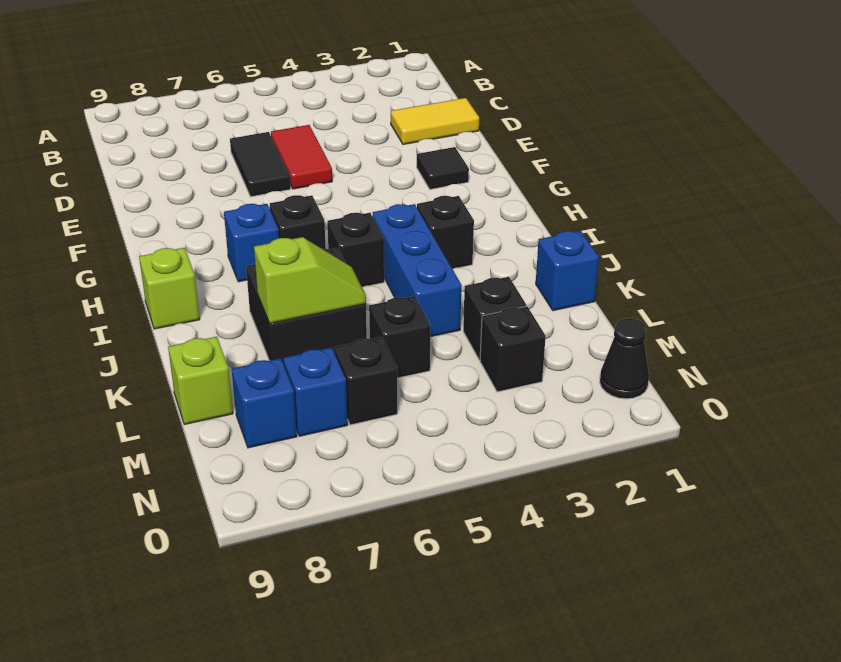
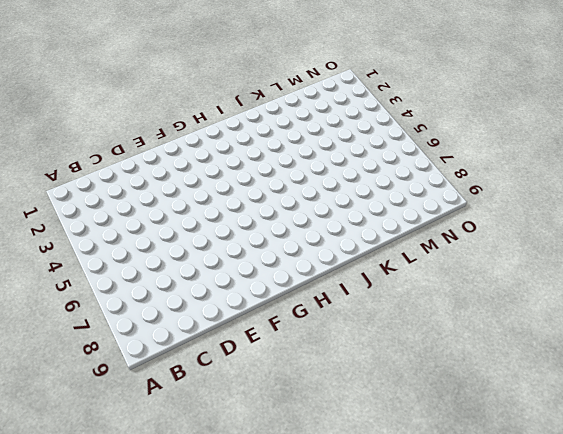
none -> yellow tile D1:D2 level 1
none -> red tile D5:E5 level 1
none -> black tile D6:E6 level 1

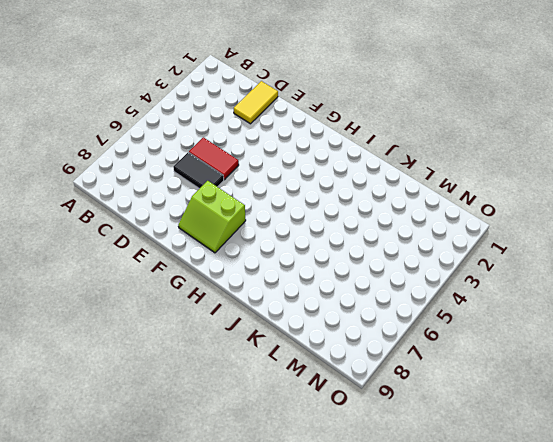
lime slope F7:G8 level 1 top 7 -> none
none -> black tile F2 level 1
none -> black brick H6 level 1
none -> blue brick H7 level 1

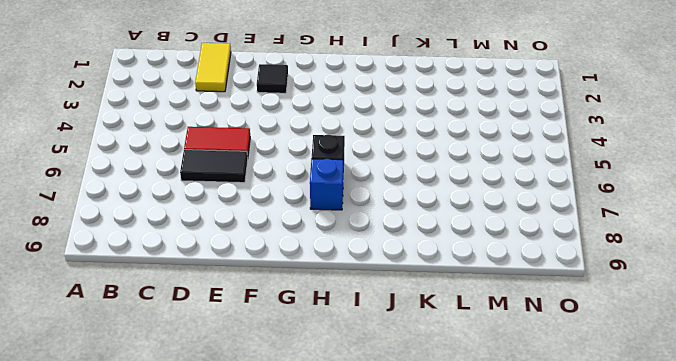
none -> black brick I3 level 1
none -> blue brick I4:K4 level 1
none -> black brick I5 level 1

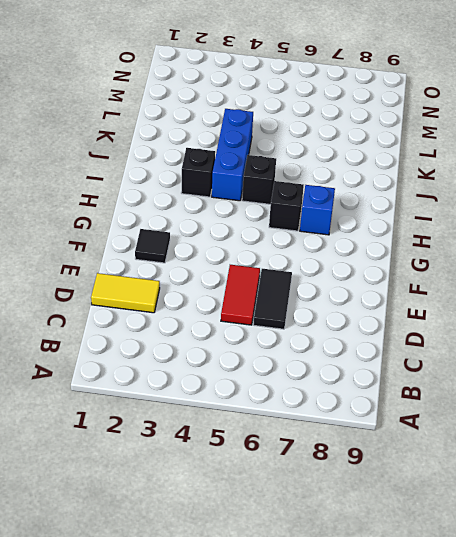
none -> lime brick I9 level 1
none -> black brick J6:K7 level 1
none -> blue brick K1 level 1

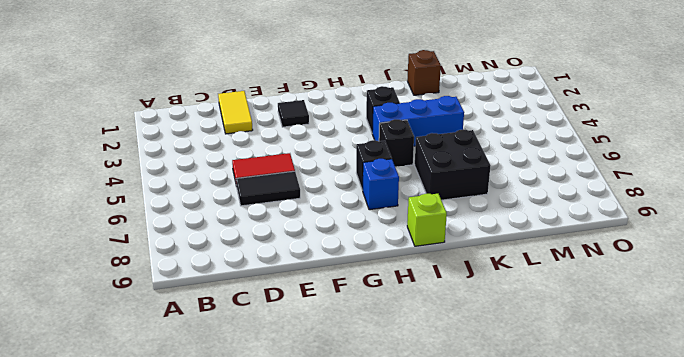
brown brick K1 level 1 -> blue brick K1 level 1
none -> black brick L3 level 1
none -> black brick L5 level 1
none -> lime brick L9 level 1

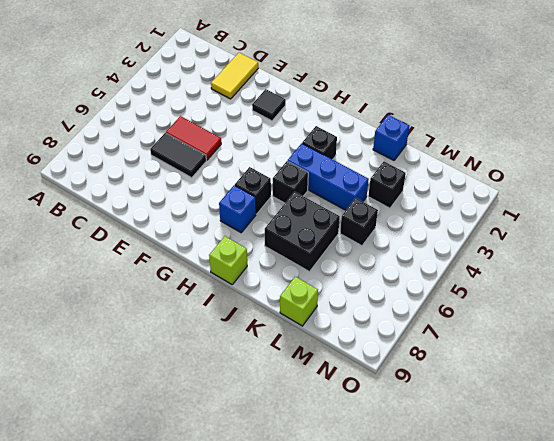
none -> black brick M3 level 1
none -> black brick M6 level 1
none -> blue brick M7 level 1

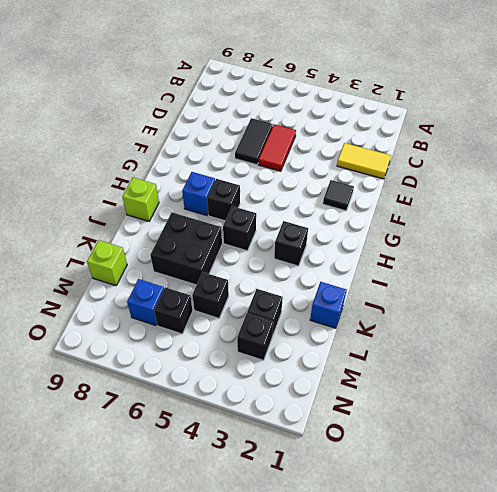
none -> blue brick I4:K4 level 1
none -> blue brick M8 level 1
none -> black cone N1 level 1

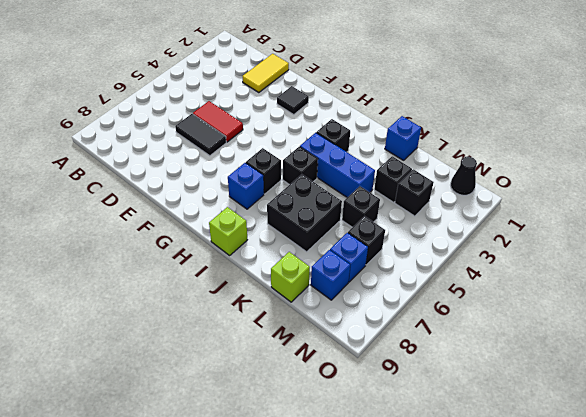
none -> lime slope K6:K7 level 2 top 7

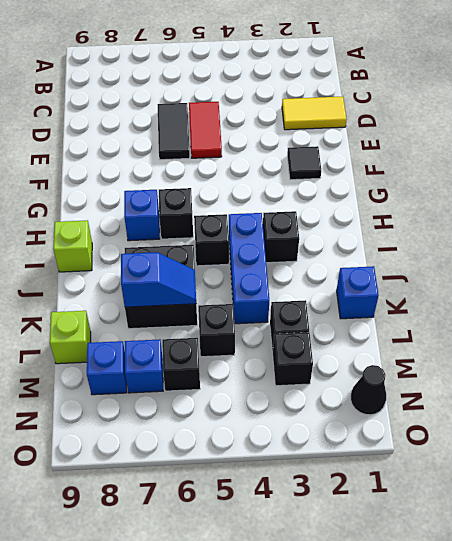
blue slope K6:K7 level 2 top 7 -> lime slope K6:K7 level 2 top 7

